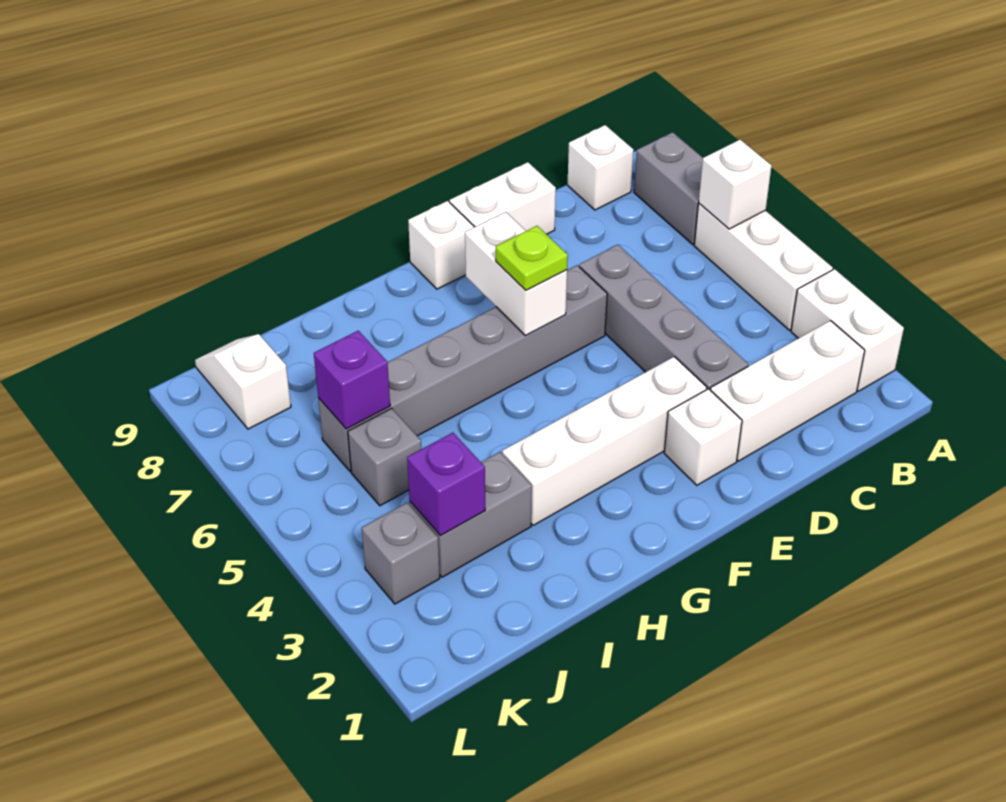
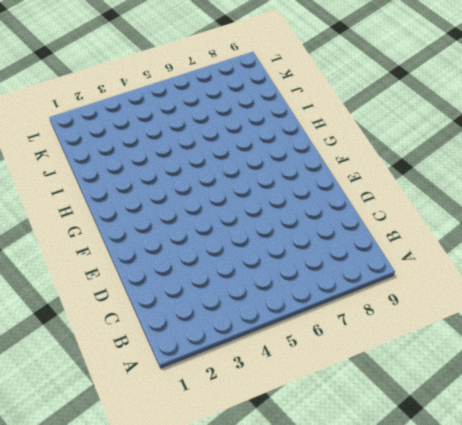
none -> white brick A2:A3 level 1
none -> white brick A4:A6 level 1
none -> grey brick A7:A8 level 1

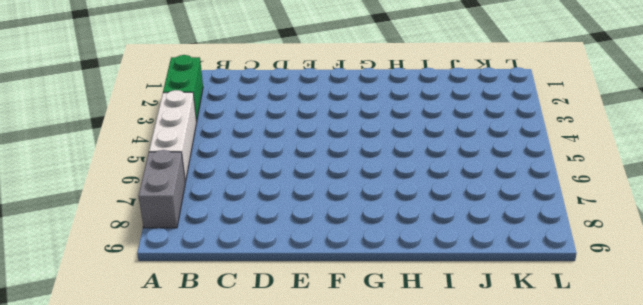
green brick A2:A3 level 1 -> white brick A2:A3 level 1
none -> white brick B2:D2 level 1
none -> white brick B9 level 1
none -> grey brick D3:D6 level 1

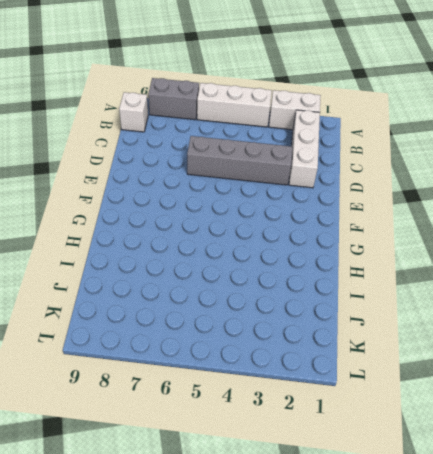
none -> white brick D9:E9 level 1
none -> white brick E2 level 1
none -> white brick E3:H3 level 1

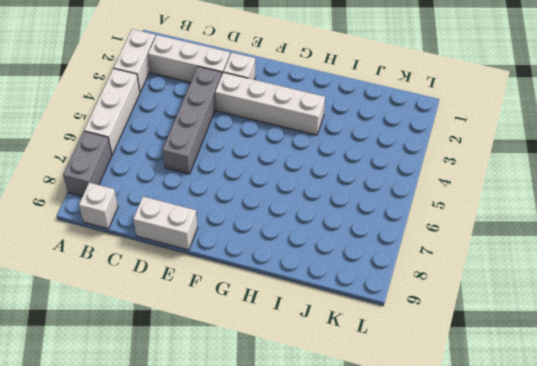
none -> grey brick E6:J6 level 1
none -> white brick F9 level 1
none -> grey brick I3:J3 level 1

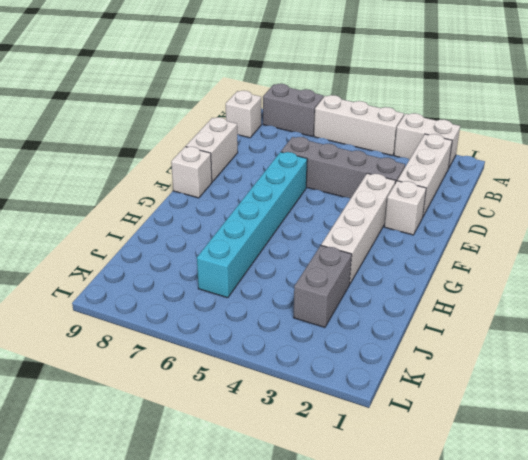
cyan brick E6:J6 level 1 -> grey brick E6:J6 level 1
none -> grey brick J5 level 1
none -> grey brick K3 level 1
none -> white slope K8:K9 level 1 top 8

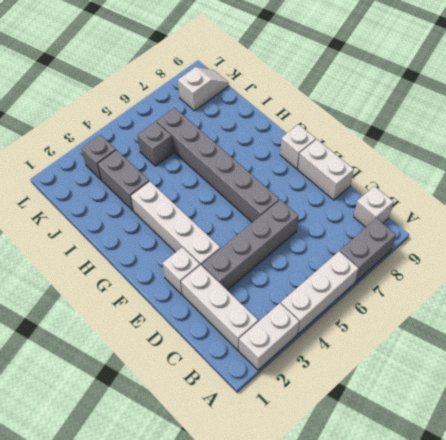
none -> white brick A6 level 2
none -> white brick F6:F7 level 2
none -> purple brick J3 level 2

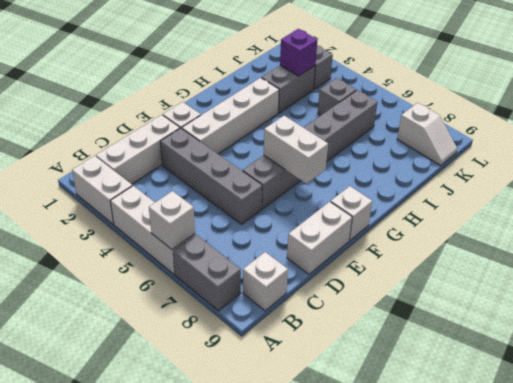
none -> purple brick J6 level 2
none -> lime plate F6 level 3

